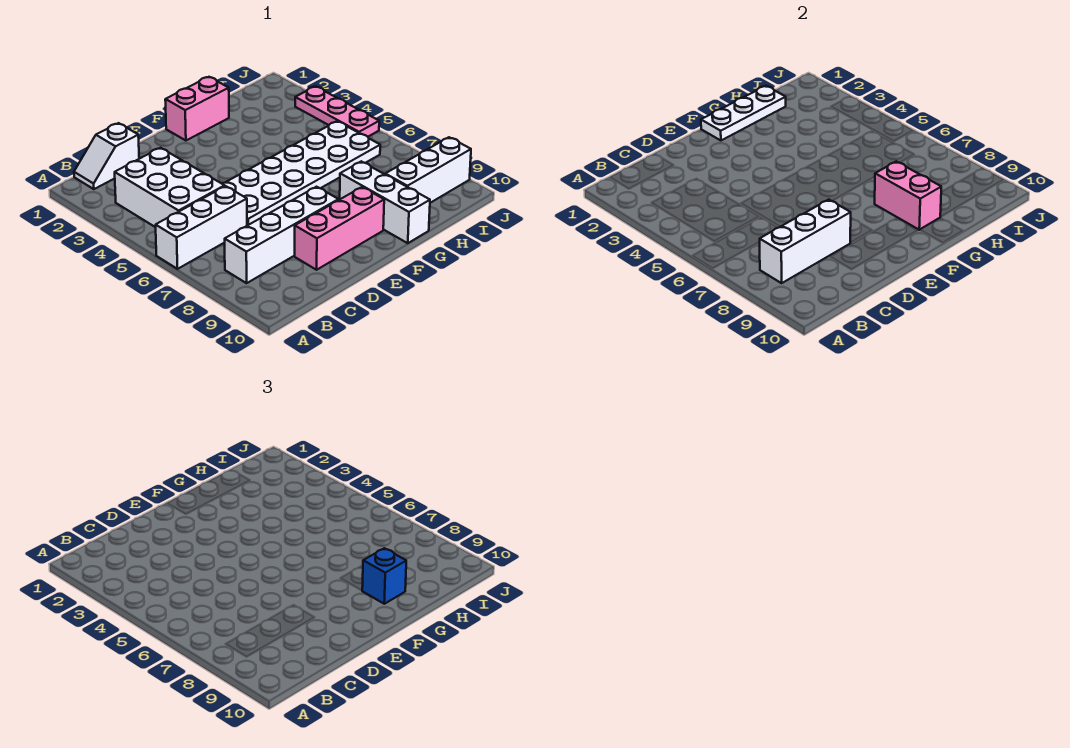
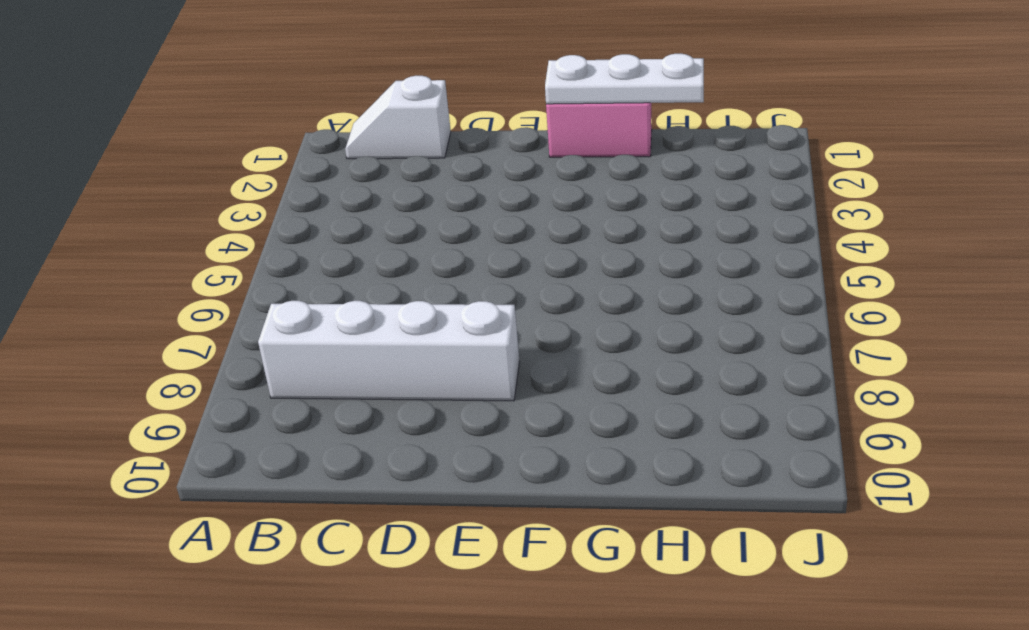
none -> white brick A6:C6 level 1
none -> white brick B3:C5 level 1
none -> white plate D5:I6 level 1

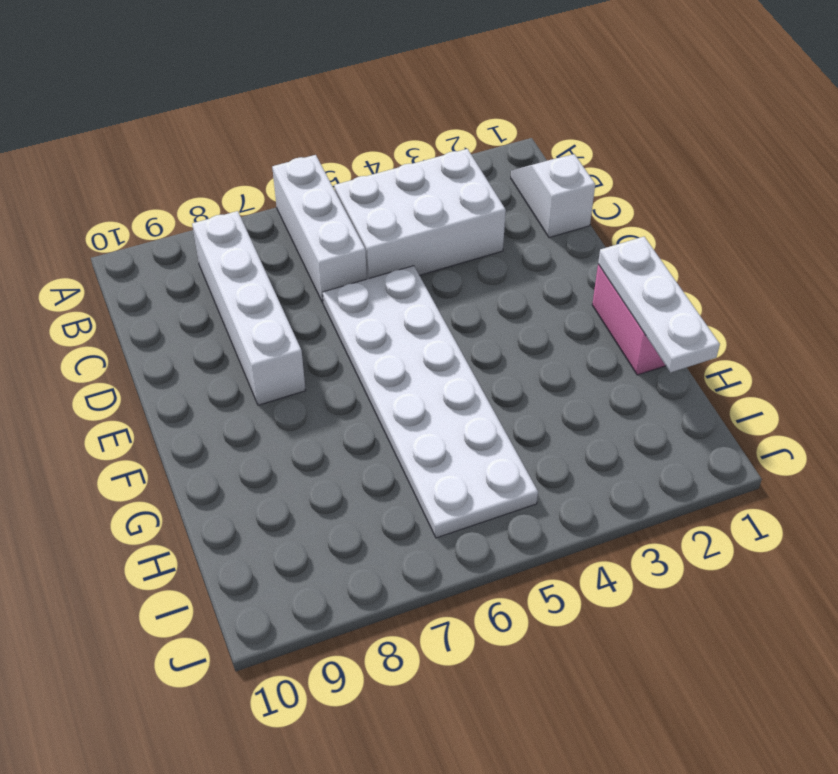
none -> pink brick D9:F9 level 1
none -> white brick G8:G10 level 1
none -> white brick H9:J9 level 1

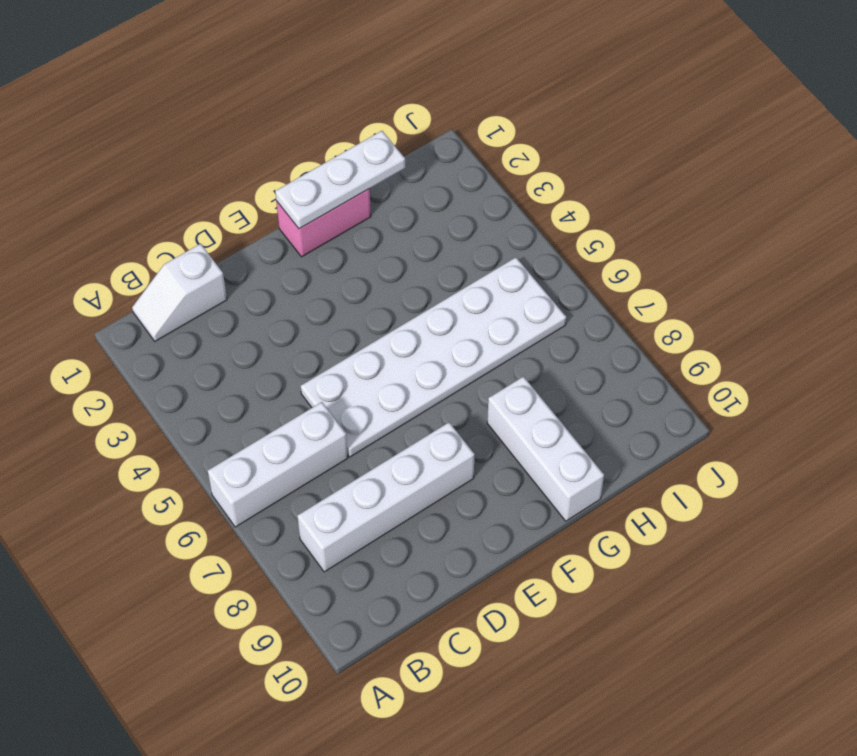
none -> white brick B3:C5 level 1
none -> pink brick D9:F9 level 1
none -> white brick H9:J9 level 1

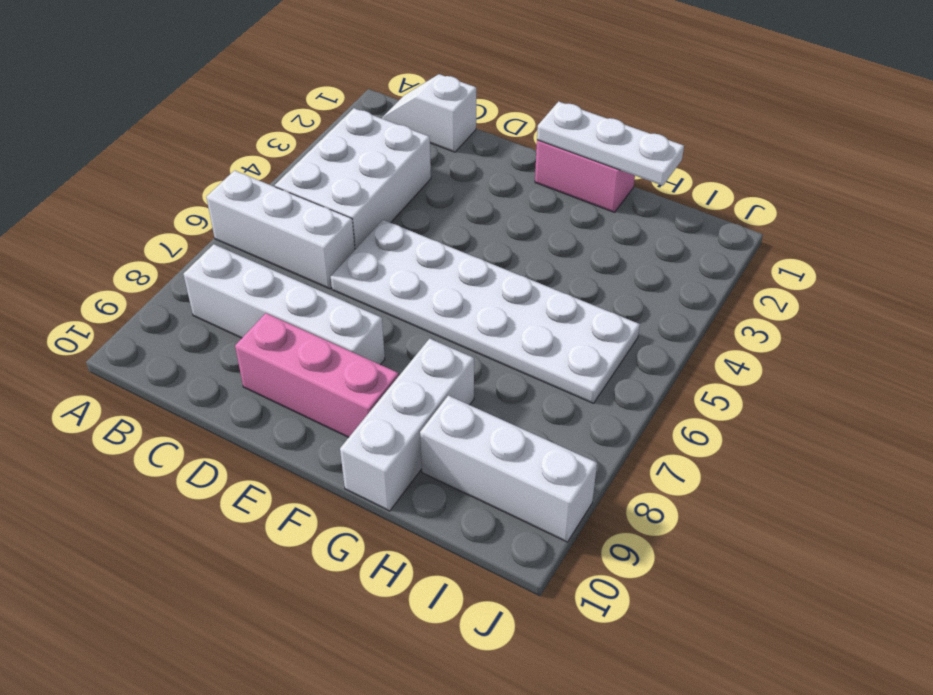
none -> pink plate J3:J5 level 1
none -> white brick B8:D8 level 2
none -> pink brick G8:G9 level 2

